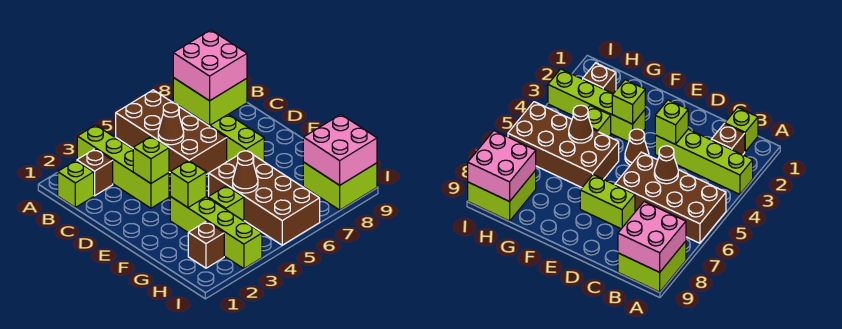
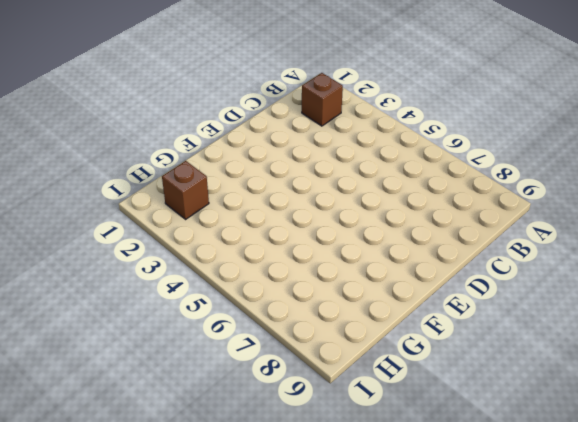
none -> lime brick A3:D3 level 1
none -> brown brick A5:D6 level 1
none -> lime brick A8:B9 level 1

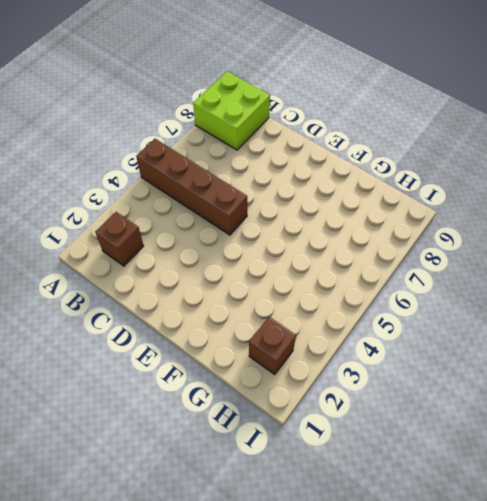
brown brick A5:D5 level 1 -> brown brick A5:D6 level 1
none -> lime brick A3:D3 level 1
none -> lime brick B1 level 1
none -> lime brick D7:E7 level 1

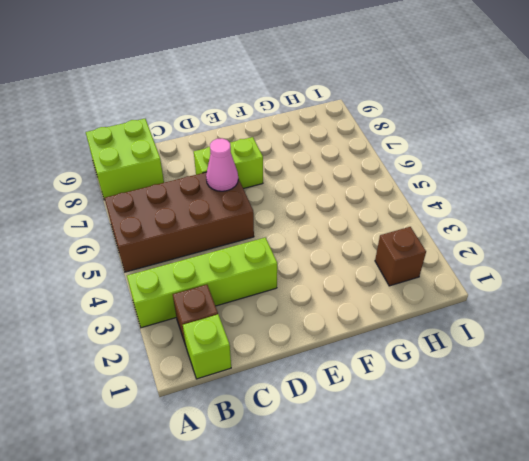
pink cone D6 level 2 -> none
none -> brown cone E4 level 1
none -> lime brick F3:I3 level 1
none -> brown brick F5:I6 level 1

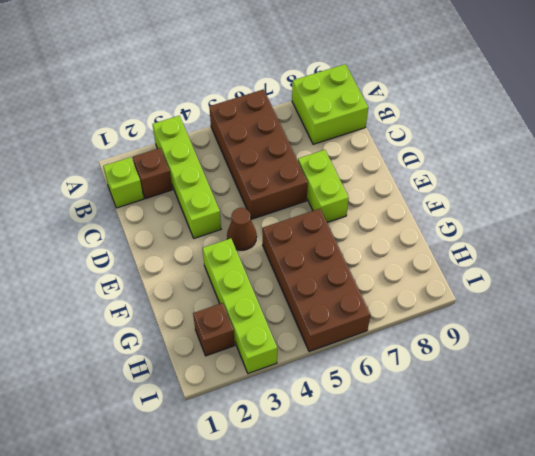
none -> lime brick G4 level 1
none -> lime brick H8:I9 level 1
none -> pink brick A8:B9 level 2

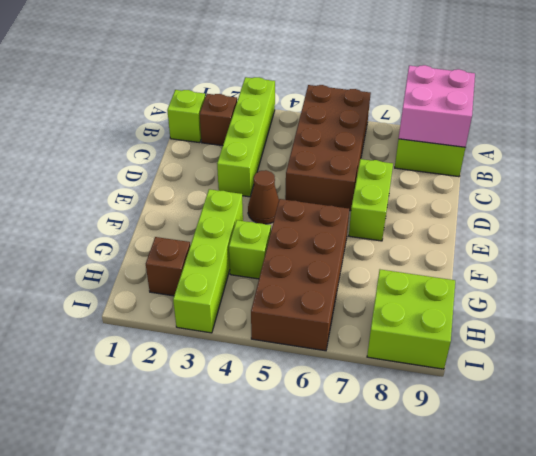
none -> brown cone C5 level 2
none -> lime brick D3 level 2
none -> lime brick F3 level 2

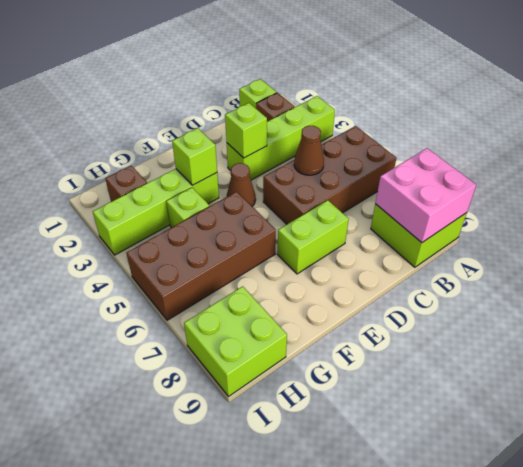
none -> brown cone G5 level 2
none -> pink brick H8:I9 level 2

